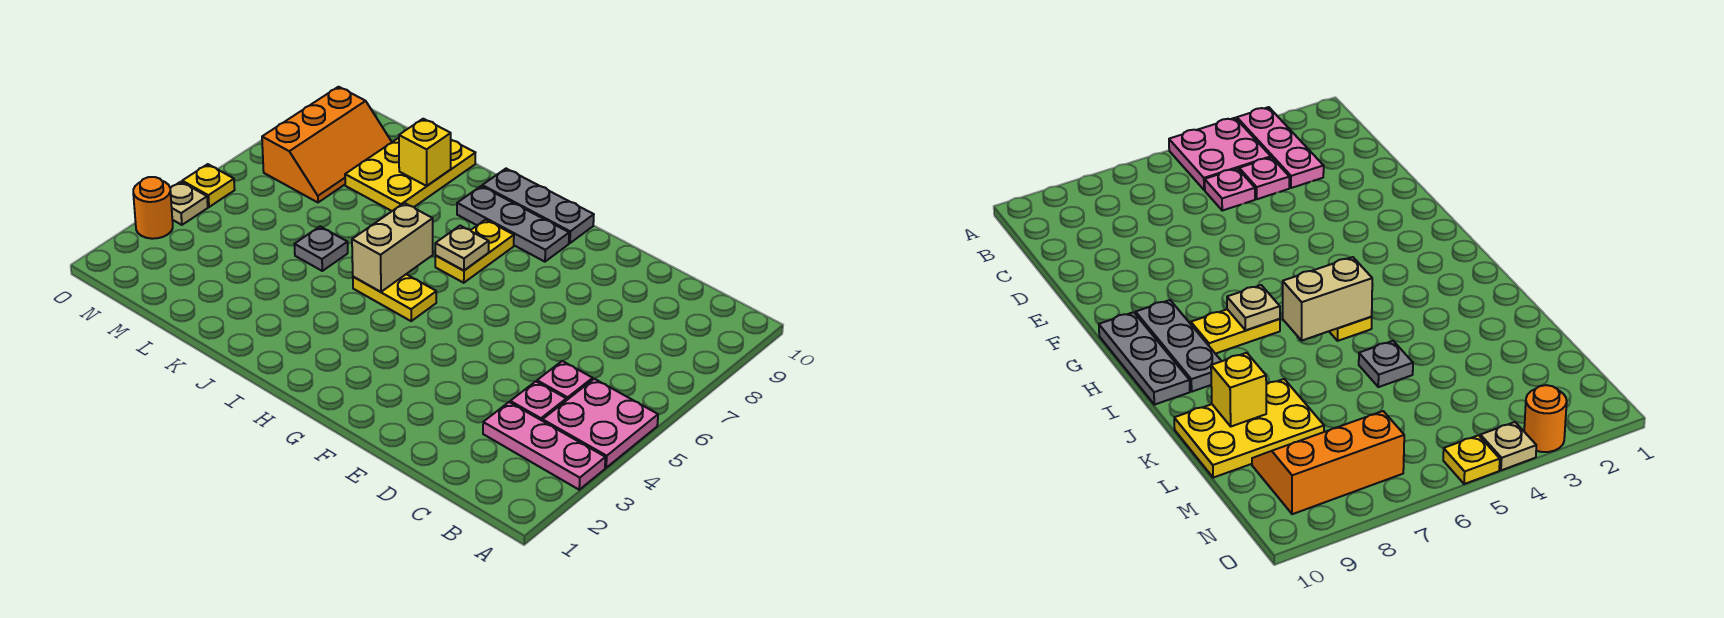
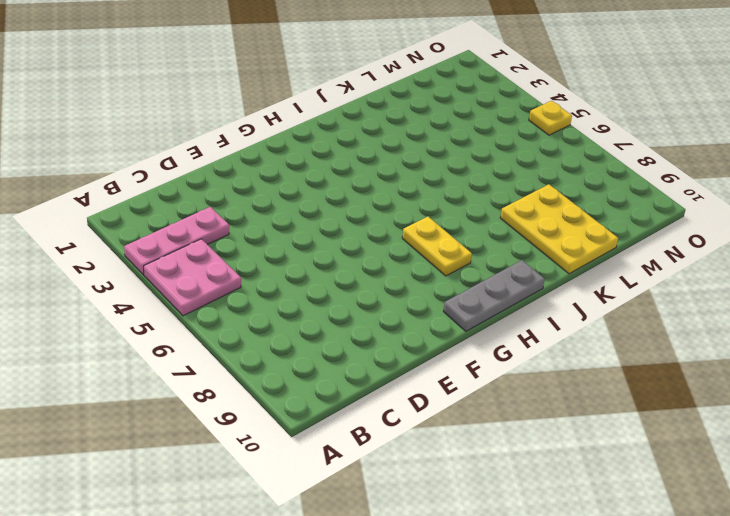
none -> pink plate C4 level 1
none -> pink plate C5 level 1
none -> grey plate G9:I9 level 1

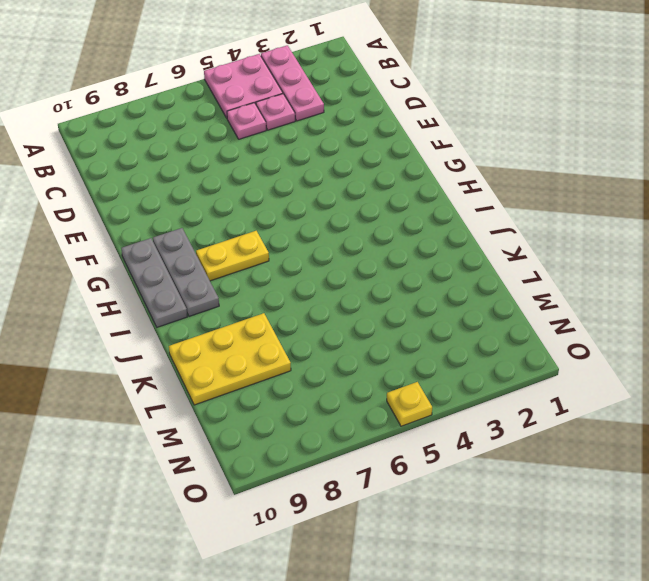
none -> yellow plate H5:I5 level 1
none -> grey plate K5 level 1
none -> orange slope M7:N9 level 1 top N

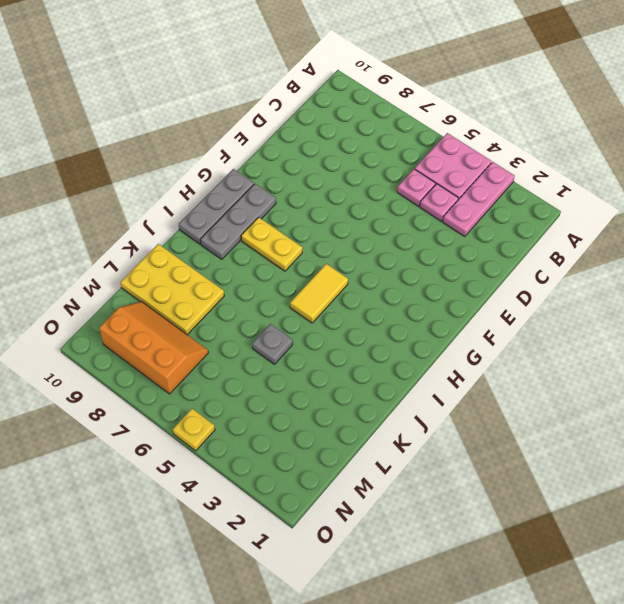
yellow tile H5:I5 level 1 -> yellow plate H5:I5 level 1
none -> orange round brick O3 level 1
none -> tan plate O4 level 1
none -> tan plate H7 level 2

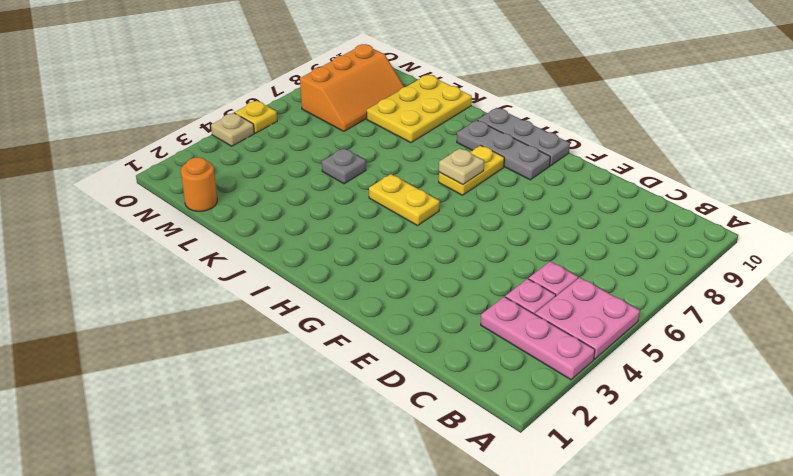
orange round brick M1 level 1 -> orange round brick O3 level 1
none -> tan brick I5:I6 level 2
none -> yellow brick K9 level 2

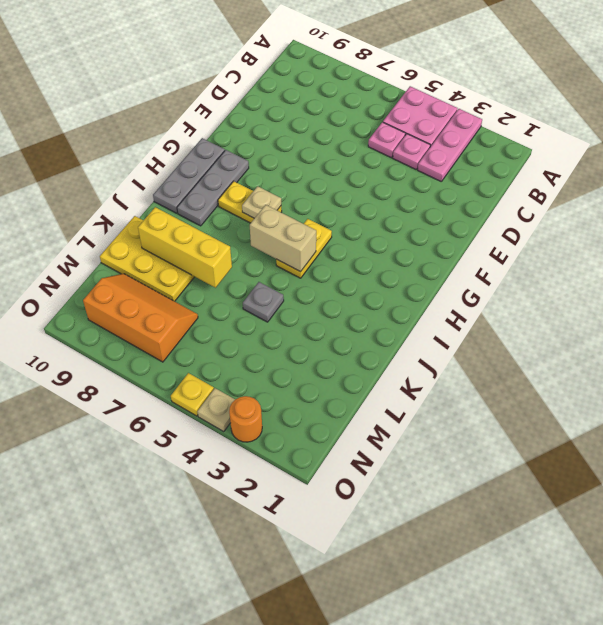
yellow brick K7:K9 level 2 -> yellow brick K9 level 2

